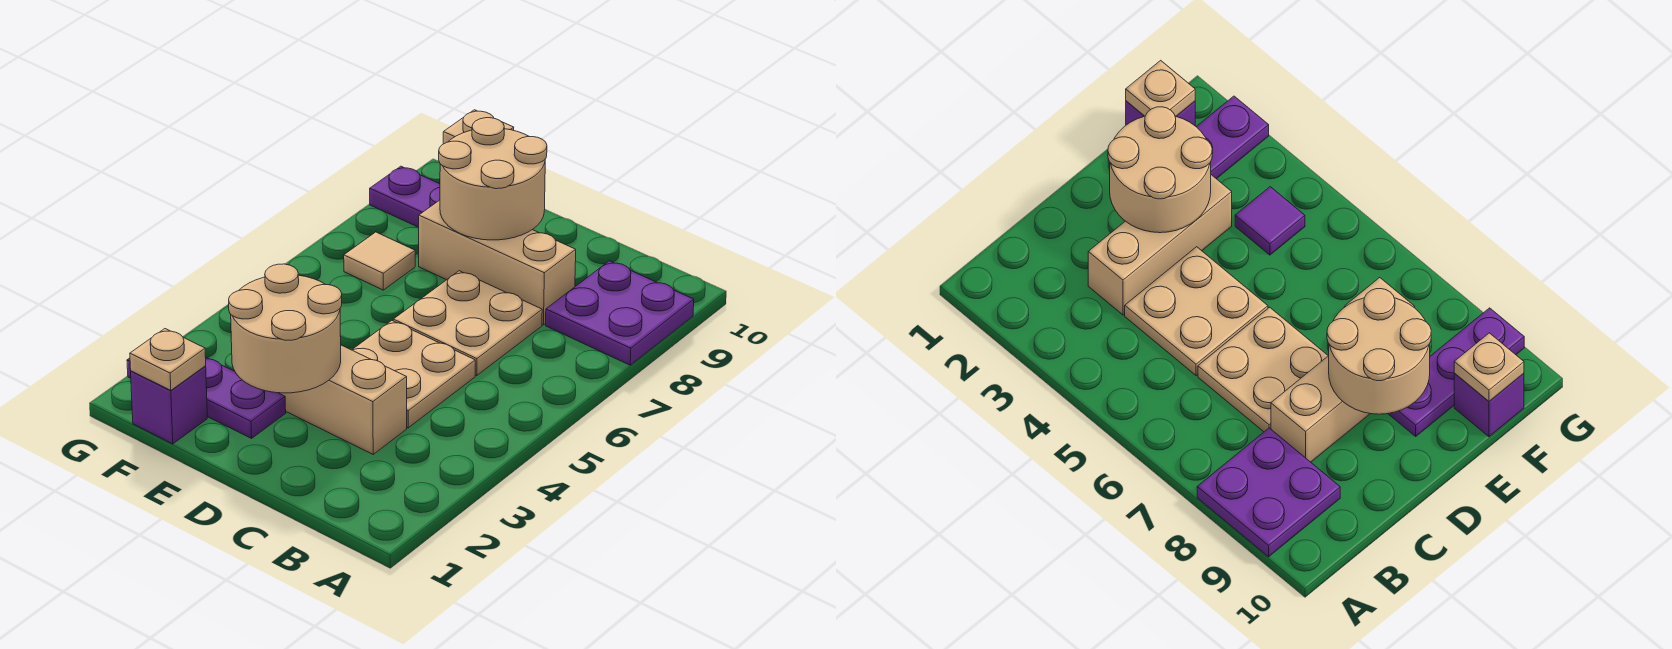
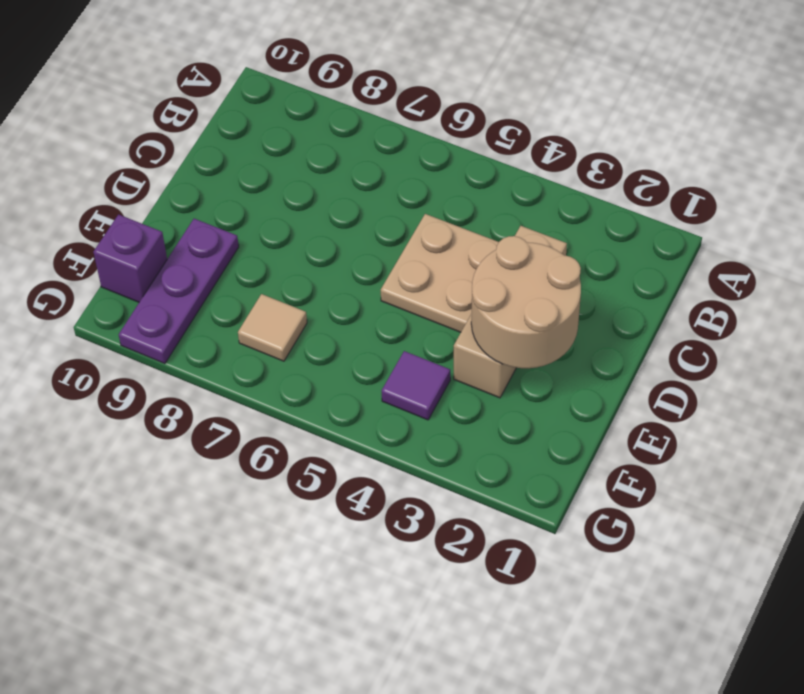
none -> purple plate A8:B9 level 1
none -> tan plate C6:D7 level 1
none -> tan brick C8:E8 level 1

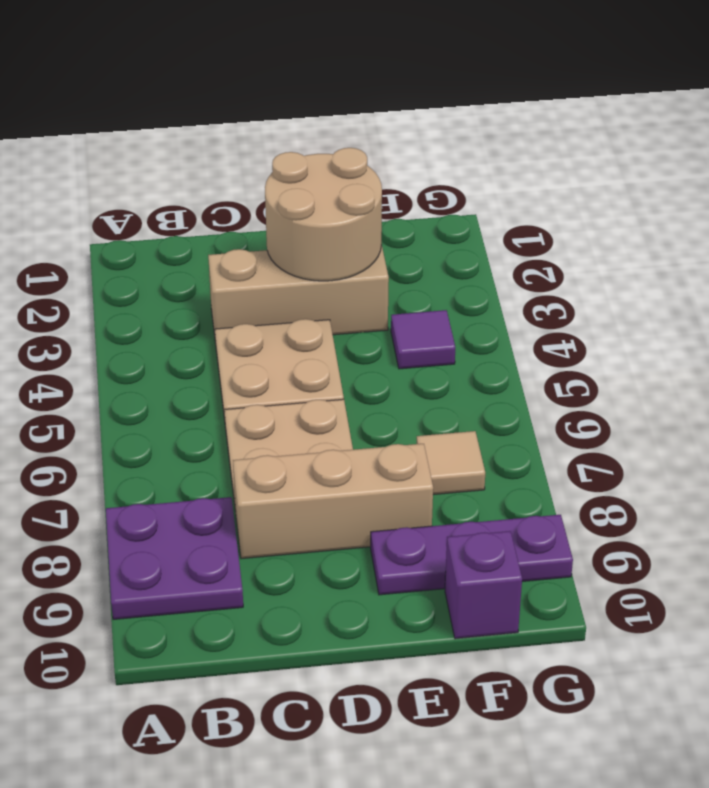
none -> purple plate E2:G2 level 1
none -> purple brick F1 level 1
none -> tan round brick D8:E9 level 2

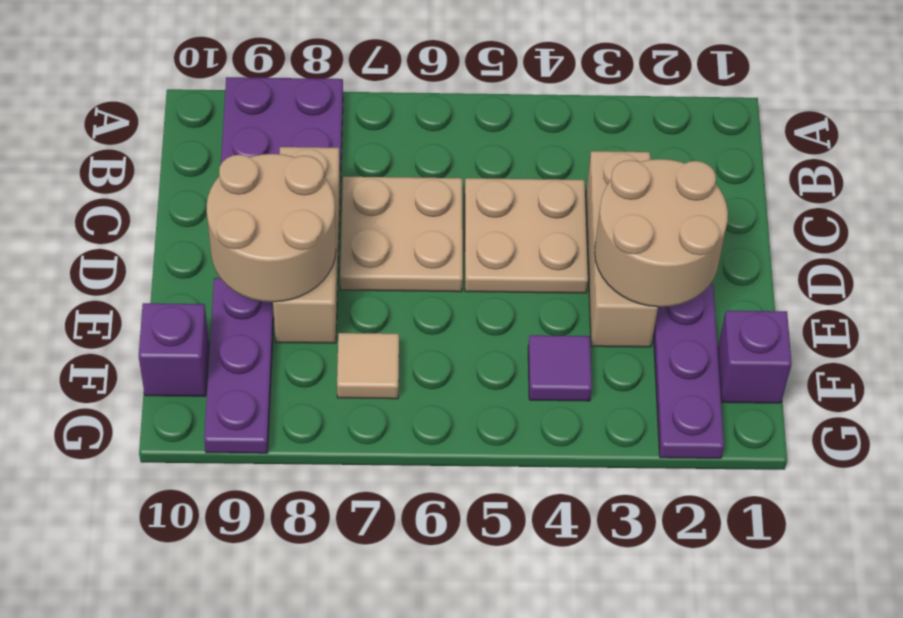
none -> tan plate F1 level 2
none -> tan plate F10 level 2

